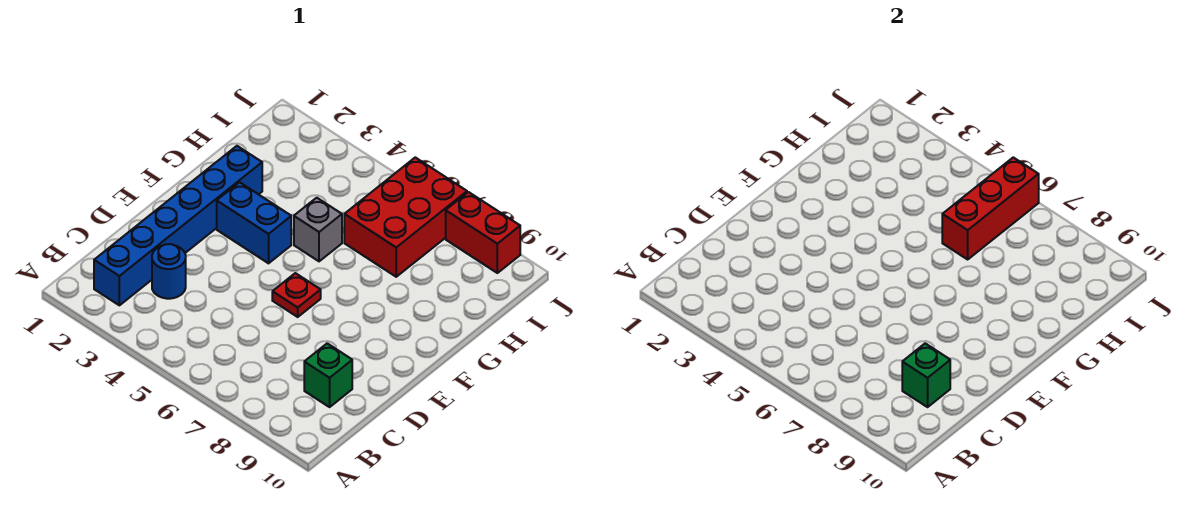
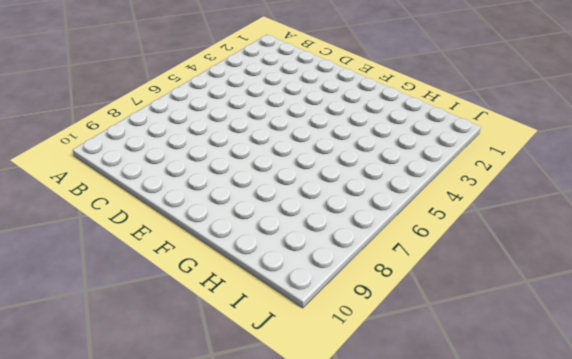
none -> blue brick B2:G2 level 1
none -> blue round brick C3 level 1

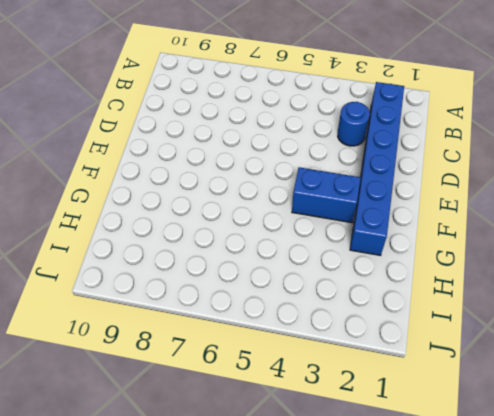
none -> green brick C9 level 1
none -> red plate E6 level 1

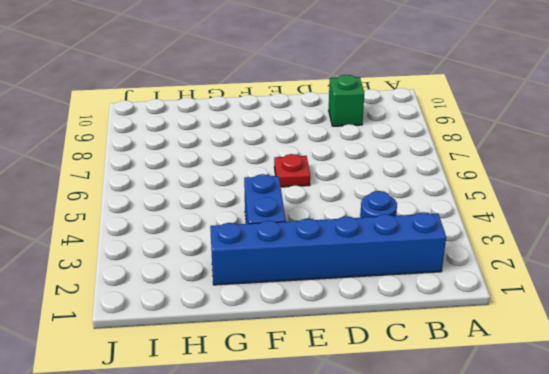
none -> grey brick G5 level 1
none -> red brick H6:J7 level 1

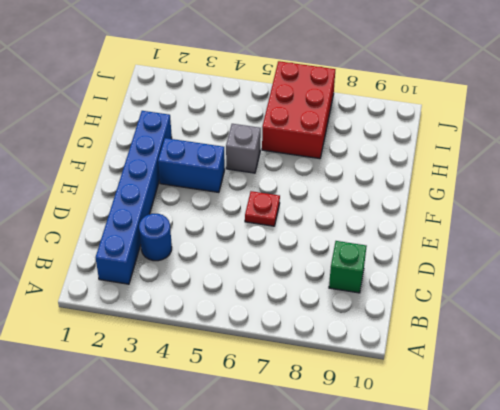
none -> red brick J8:J9 level 1
none -> green brick C9 level 2

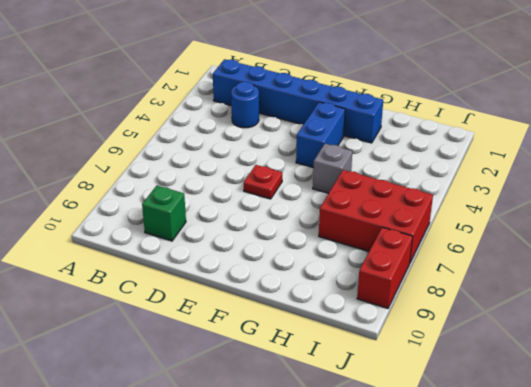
none -> green brick C9 level 2
none -> red brick H6:J6 level 2

